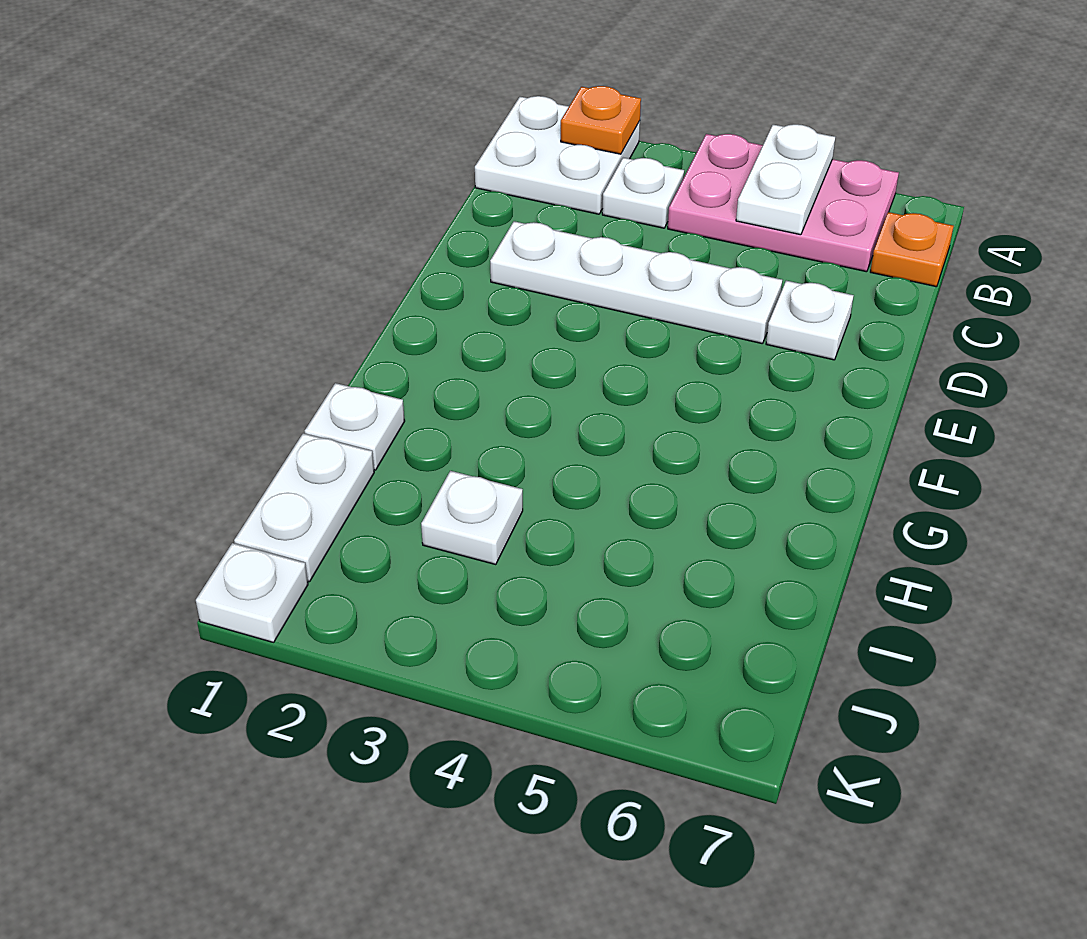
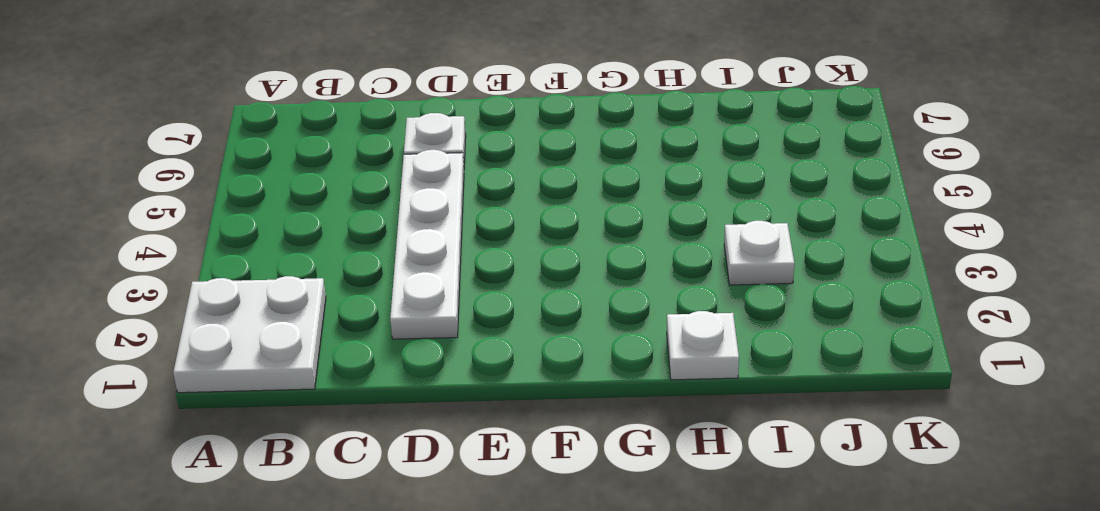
none -> pink plate A4:B6 level 1
none -> white plate B3 level 1
none -> orange plate B7 level 1

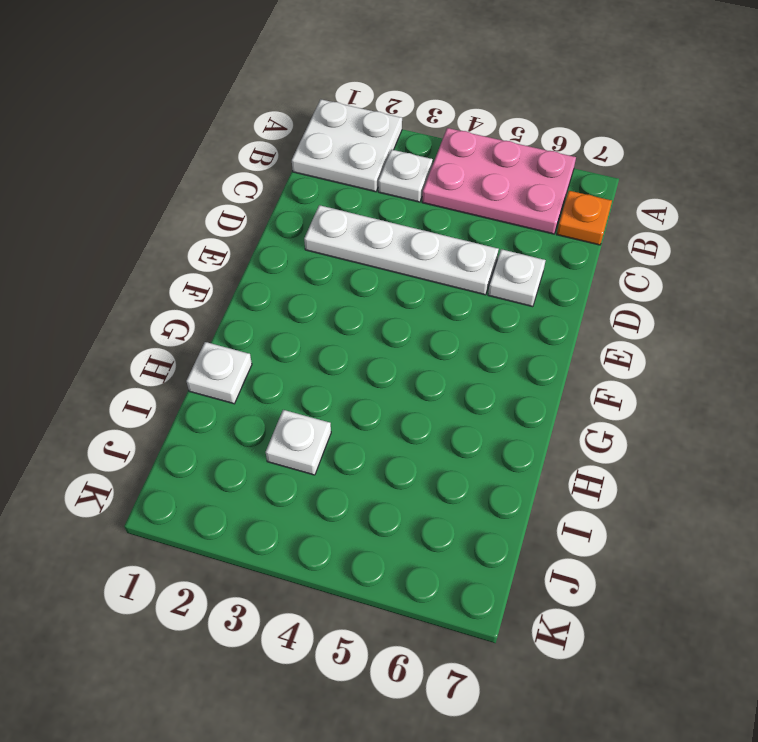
none -> white plate I1:J1 level 1
none -> white plate K1 level 1
none -> orange plate A2 level 2

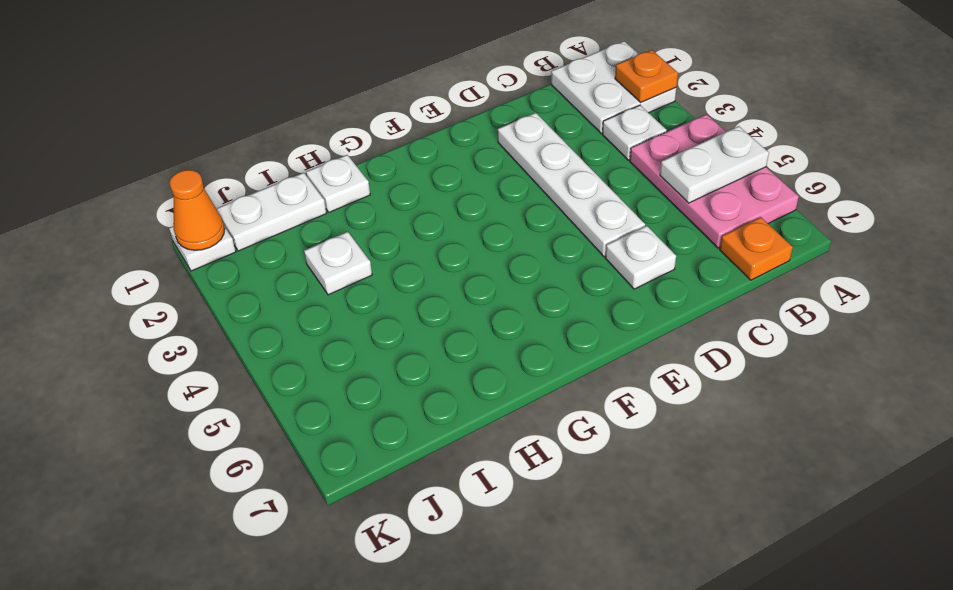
orange cone K1 level 2 -> none

